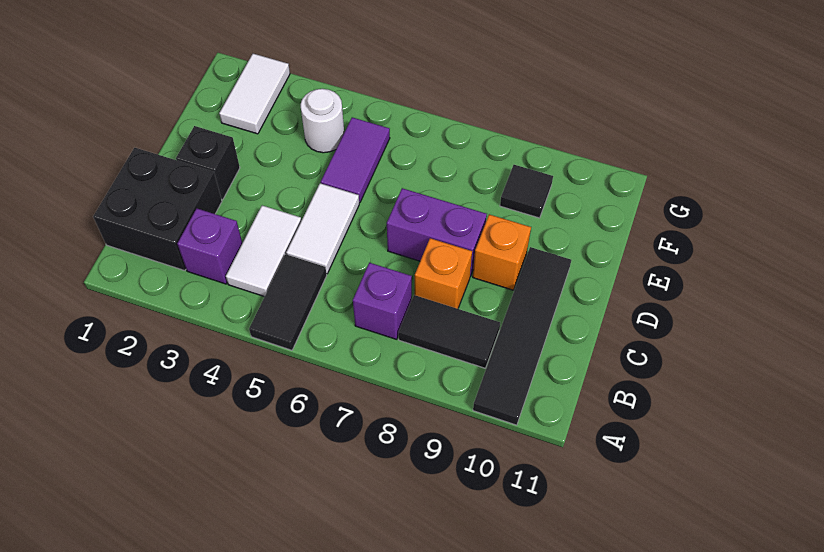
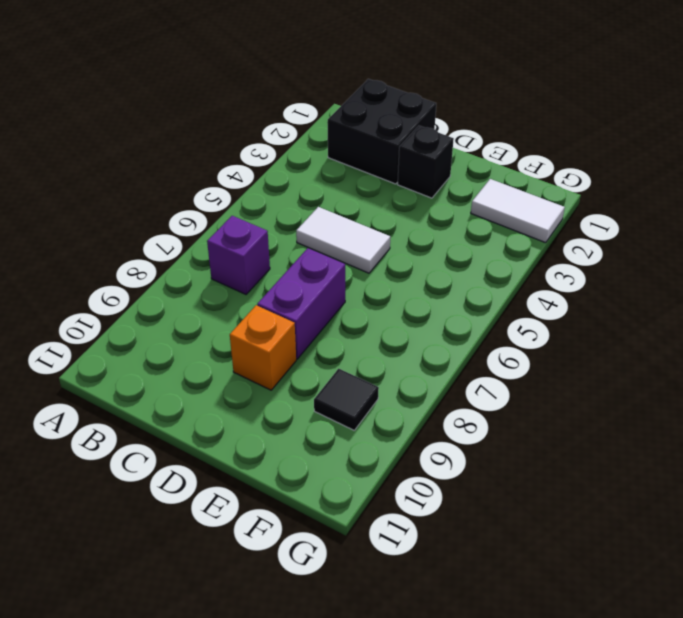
none -> black tile A5:B5 level 1
none -> black tile A10:D10 level 1
none -> purple brick B3 level 1

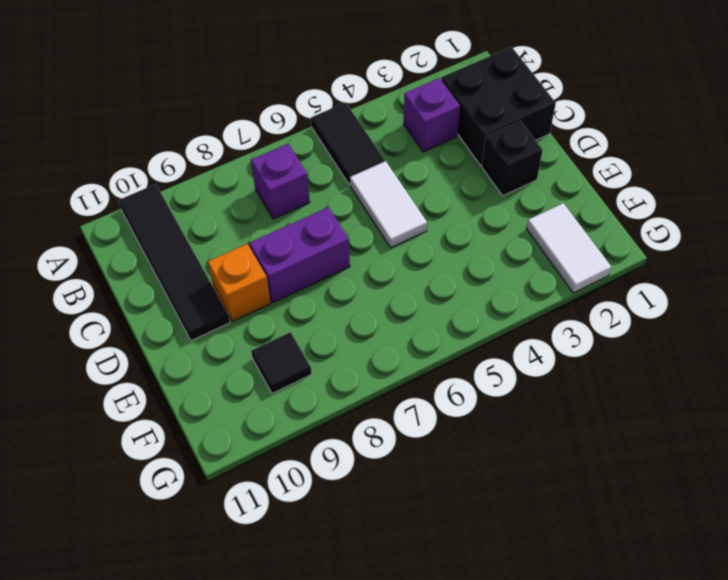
none -> white tile B4:C4 level 1
none -> black tile B8:B9 level 1
none -> orange brick C8 level 1

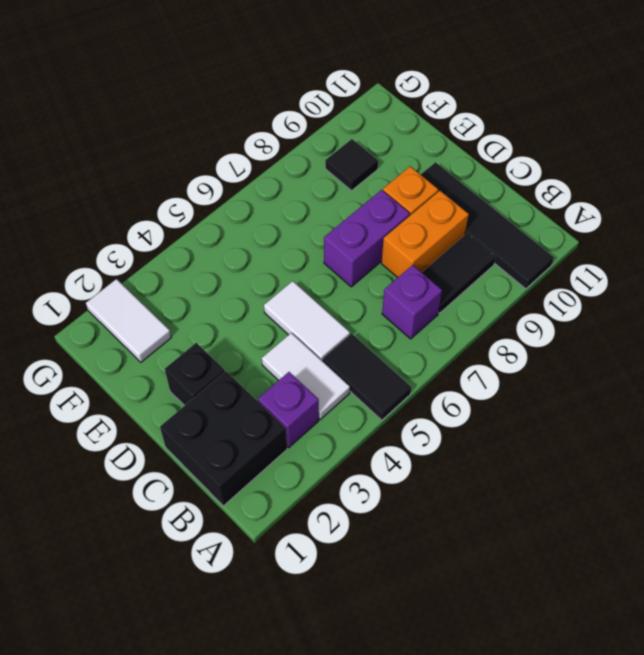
orange brick C8:C9 level 1 -> orange brick C8 level 1
none -> purple tile E5:F5 level 1
none -> white round brick F4 level 1

